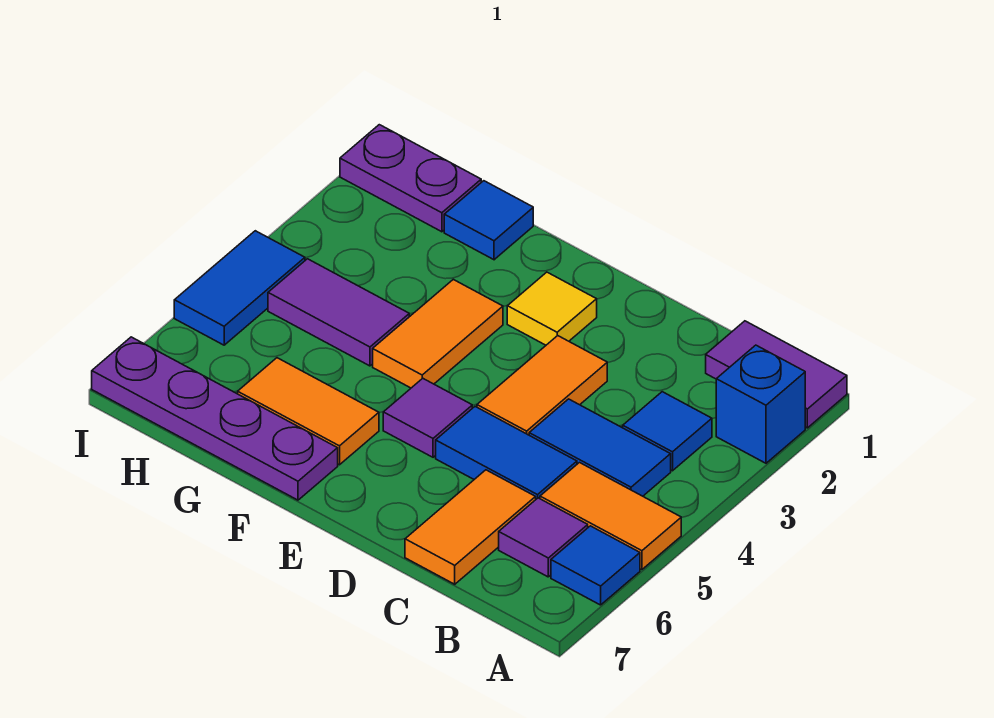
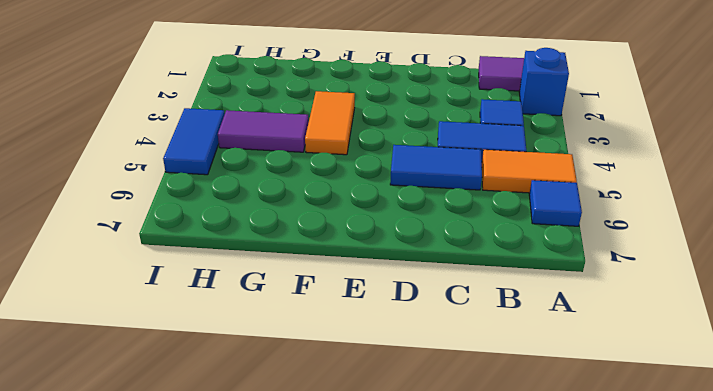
none -> purple tile B6 level 1
none -> orange tile C6:C7 level 1
none -> orange tile D3:D4 level 1

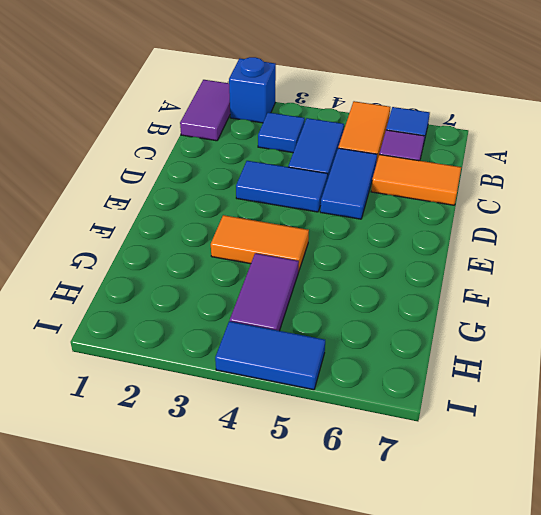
blue tile D3:D4 level 1 -> orange tile D3:D4 level 1
none -> yellow tile E2 level 1
none -> purple tile E5 level 1
none -> orange tile F6:G6 level 1

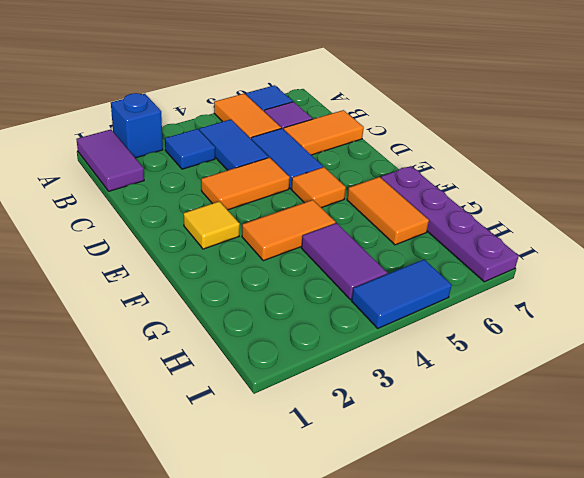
orange tile E5 level 1 -> purple tile E5 level 1
none -> blue tile G1 level 1
none -> purple plate H1:I1 level 1

